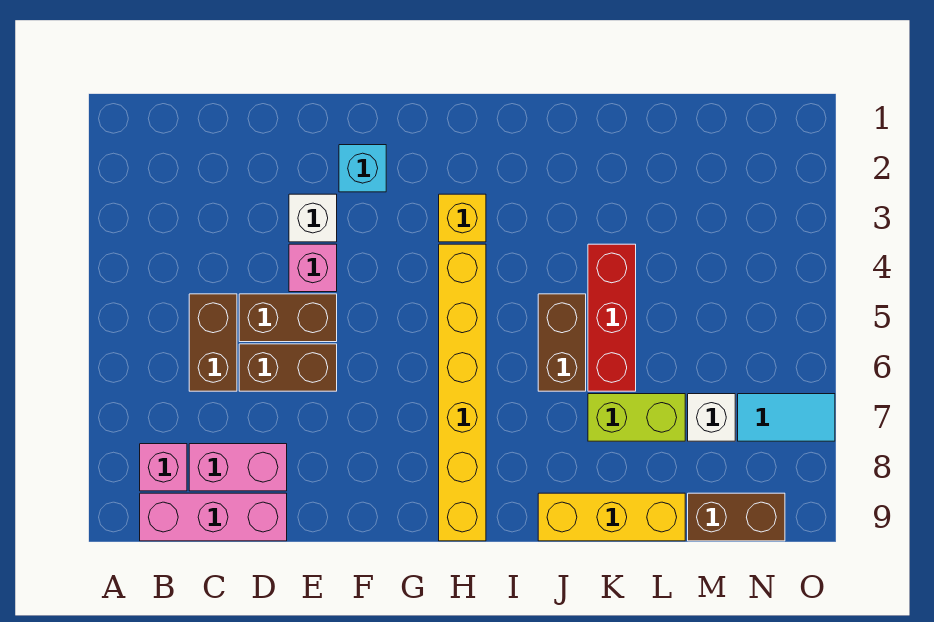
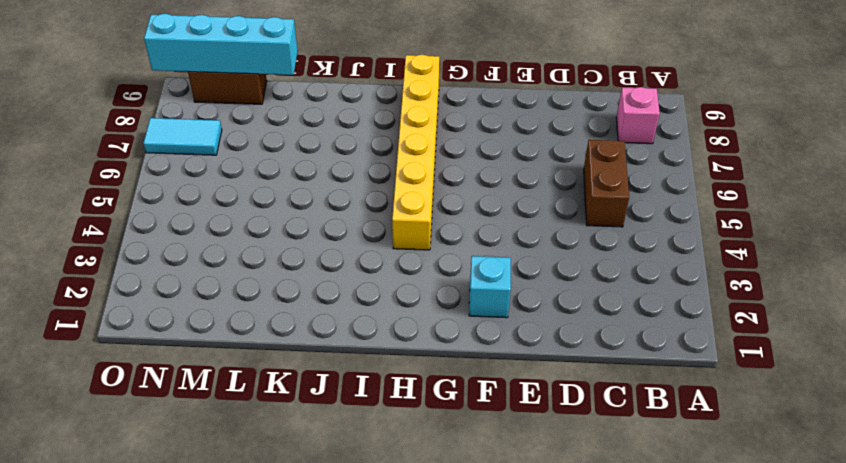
cyan brick L9:O9 level 2 -> none
none -> pink brick B9:D9 level 1
none -> pink brick C8:D8 level 1
none -> brown brick D5:E5 level 1

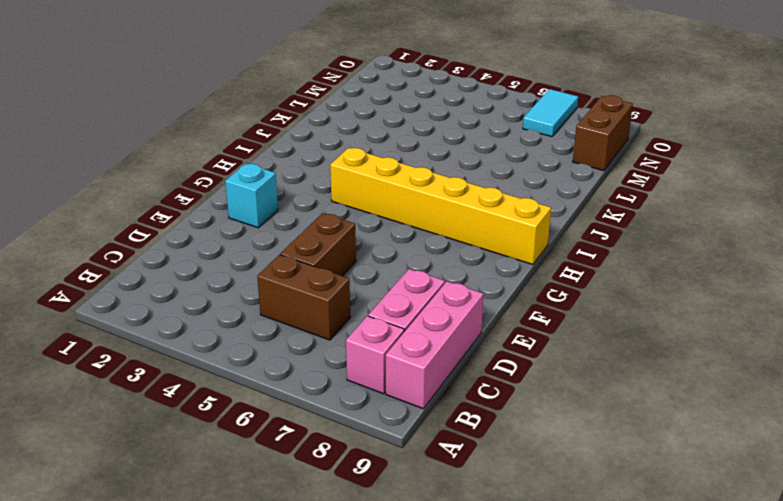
none -> brown brick D6:E6 level 1
none -> white brick E3 level 1
none -> pink brick E4 level 1

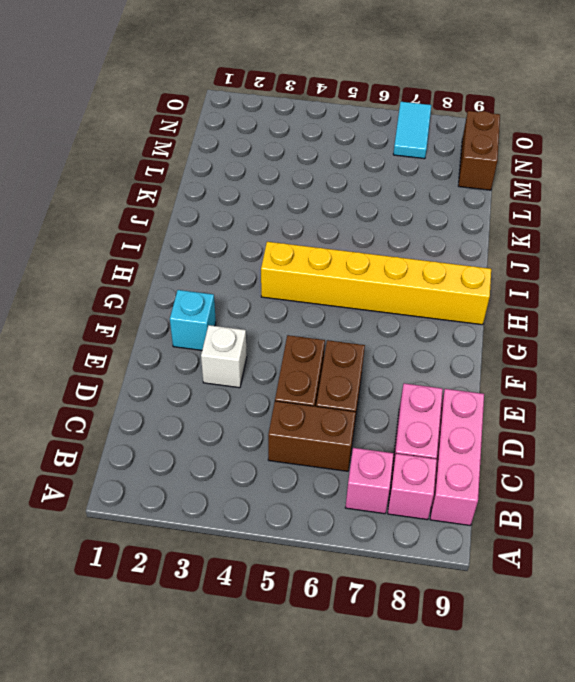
pink brick B7 level 1 -> pink brick E4 level 1
none -> yellow brick H3 level 1
none -> brown brick J5:J6 level 1
none -> yellow brick J9:L9 level 1

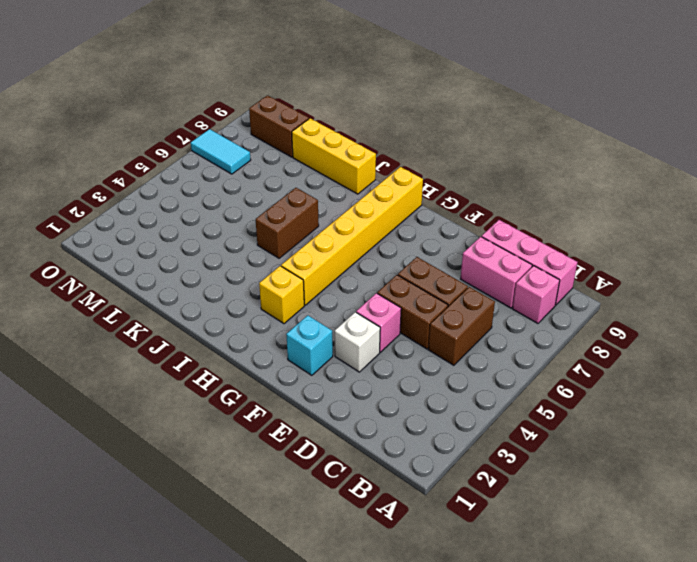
none -> red brick K4:K6 level 1
none -> lime brick K7:L7 level 1
none -> white brick M7 level 1

